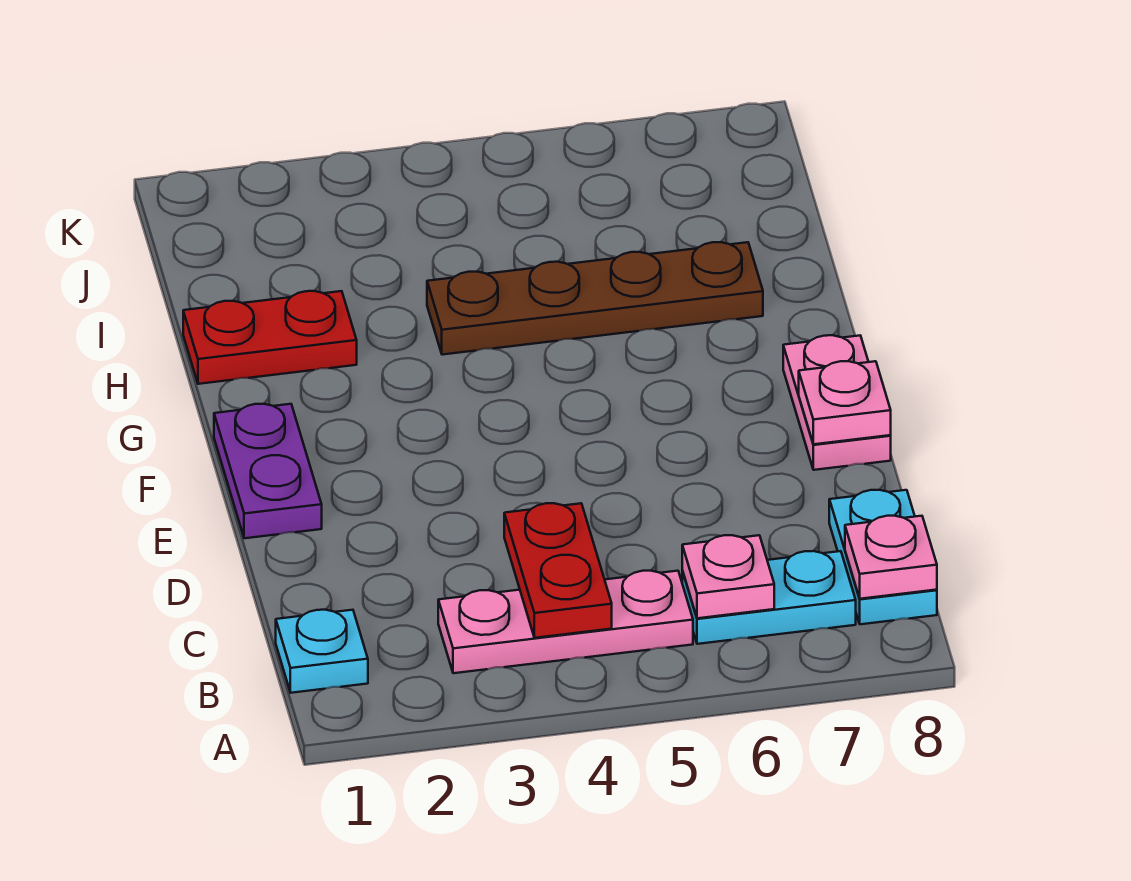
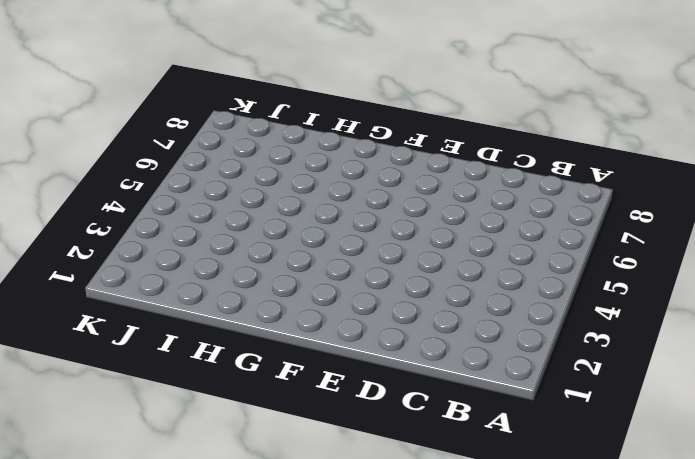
none -> cyan plate B1 level 1
none -> pink plate B3:B5 level 1
none -> cyan plate B6:B7 level 1

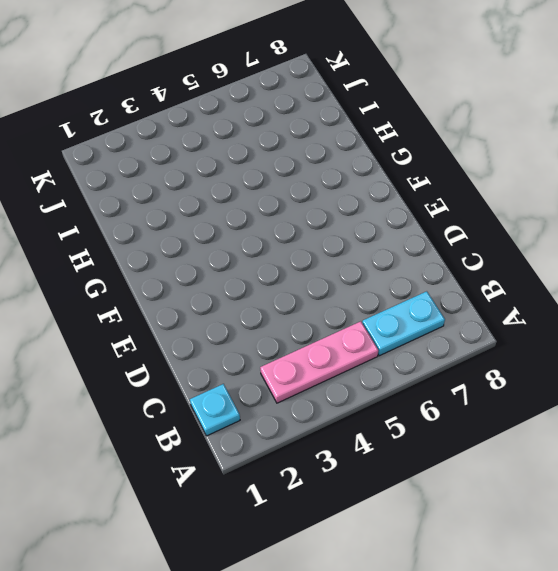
none -> cyan plate B8:C8 level 1
none -> purple plate E1:F1 level 1
none -> pink plate E8:F8 level 1

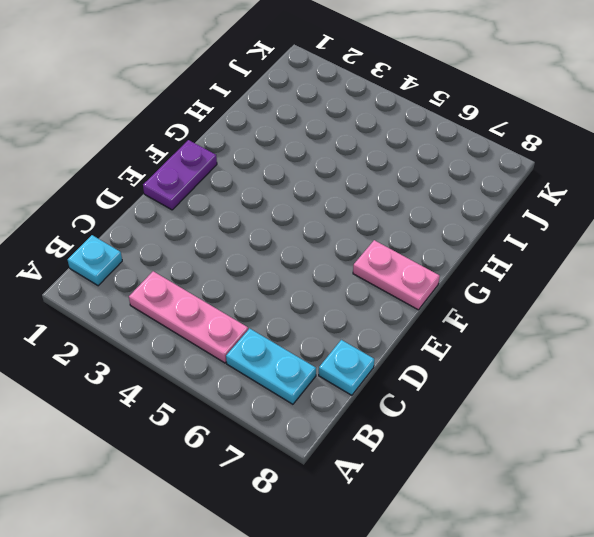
cyan plate C8 level 1 -> cyan plate B8:C8 level 1
pink plate F7:F8 level 1 -> pink plate E8:F8 level 1
none -> red plate H1:H2 level 1
none -> brown plate H4:H7 level 1
none -> red plate B4:C4 level 2

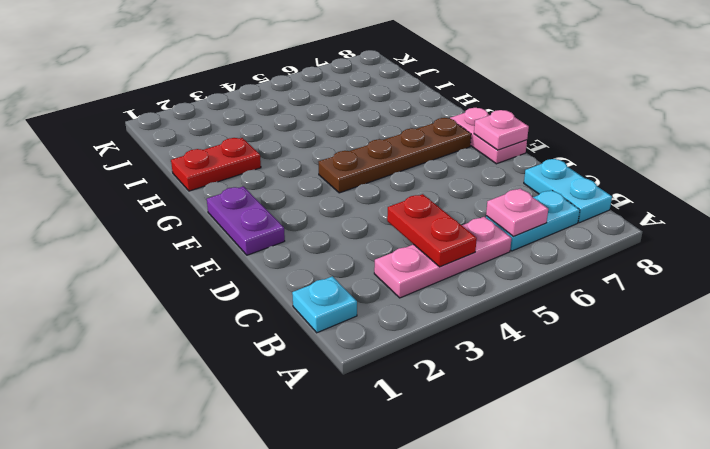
brown plate F4:F7 level 1 -> brown plate H4:H7 level 1
none -> pink plate B8 level 2

